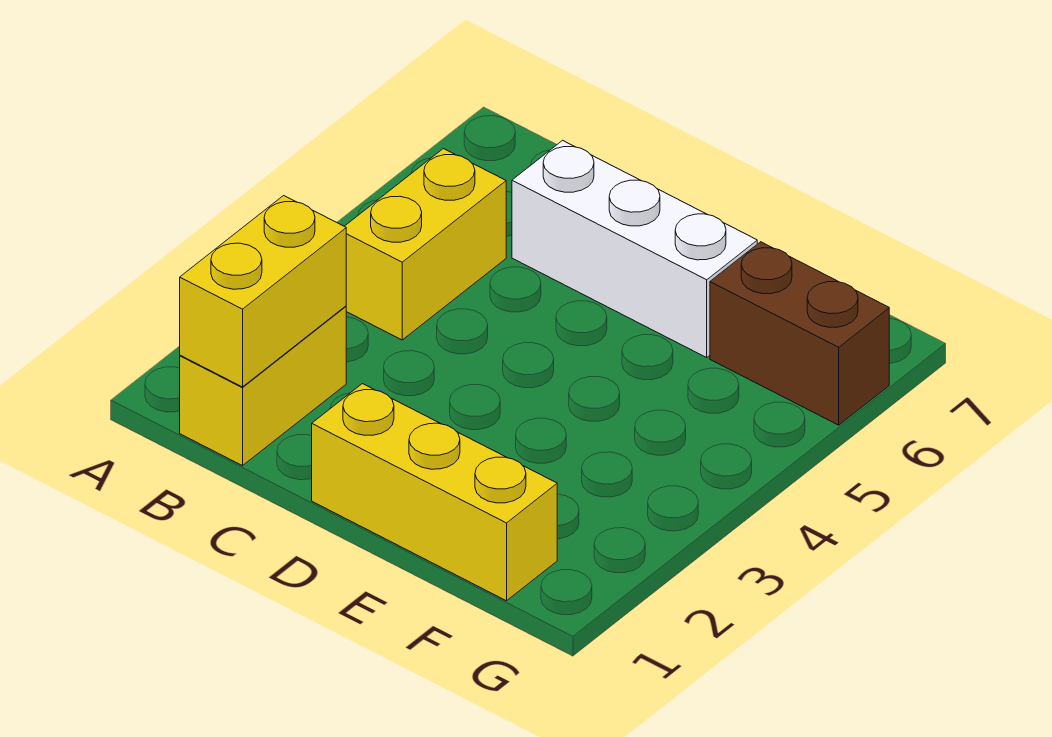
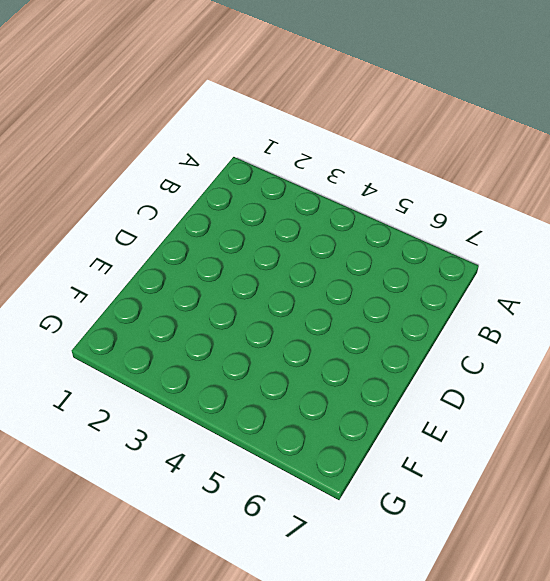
none -> yellow brick B1:B2 level 1
none -> yellow brick B4:B5 level 1

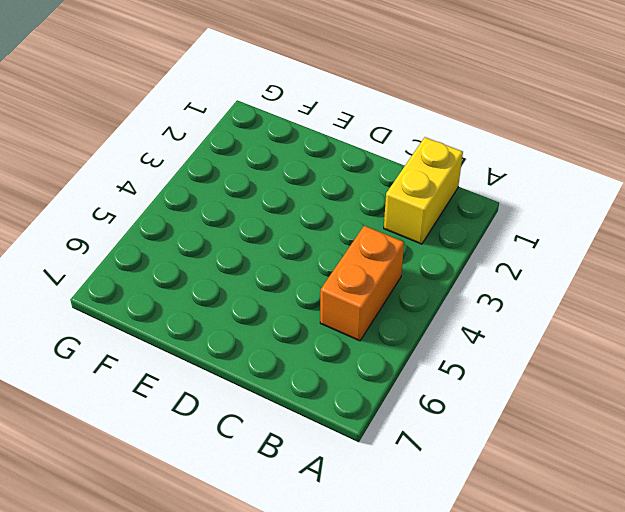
orange brick B4:B5 level 1 -> yellow brick B4:B5 level 1
none -> white brick C6:E6 level 1
none -> yellow brick D1:F1 level 1

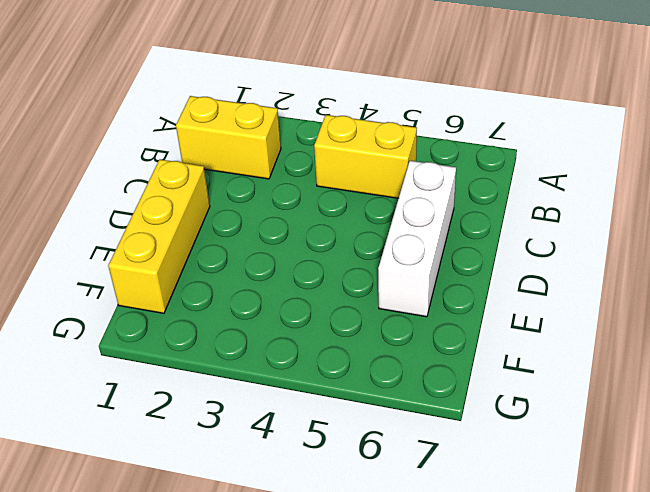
none -> brown brick F6:G6 level 1
none -> yellow brick B1:B2 level 2

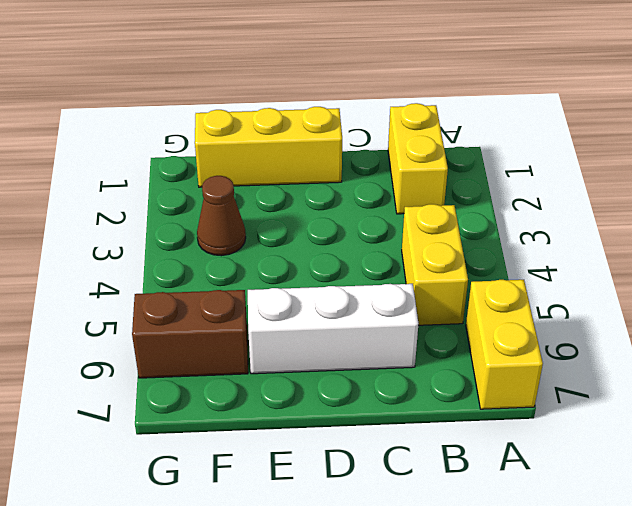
yellow brick A6:A7 level 1 -> yellow brick B1:B2 level 2
brown cone F3 level 1 -> none

